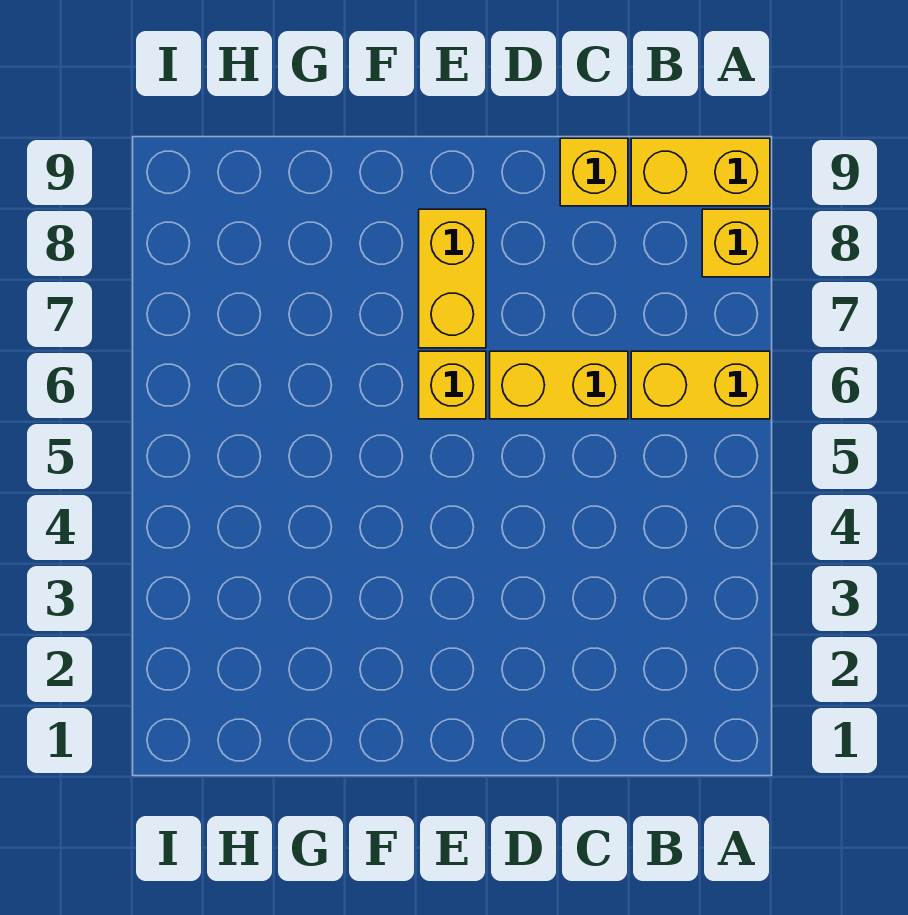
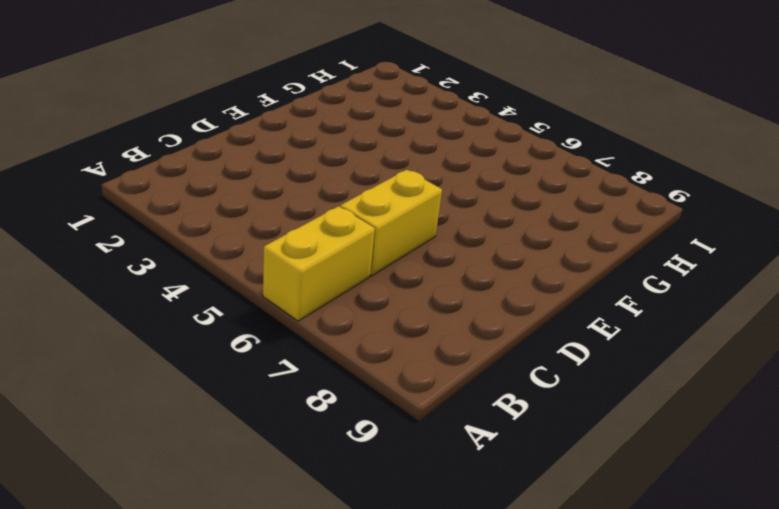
none -> yellow brick A8 level 1
none -> yellow brick A9:B9 level 1

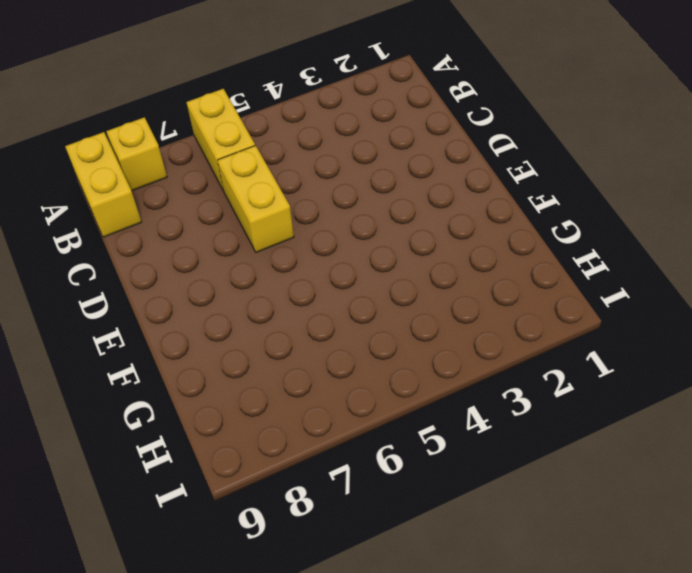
none -> yellow brick C9 level 1
none -> yellow brick E6 level 1

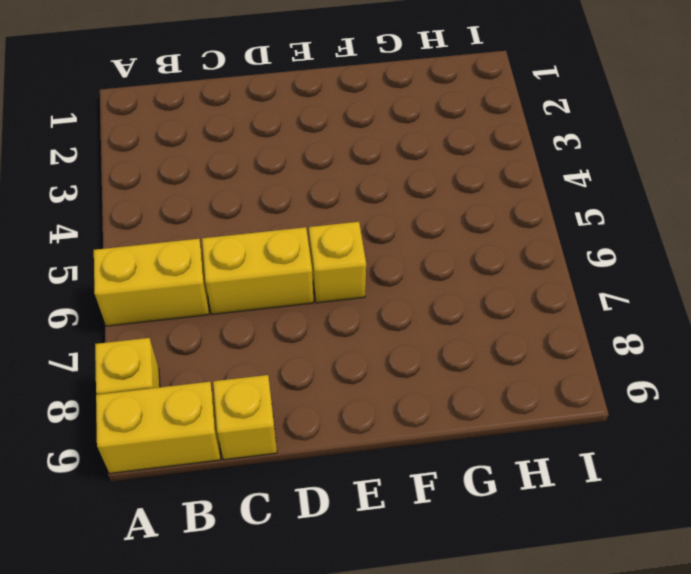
none -> yellow brick E7:E8 level 1

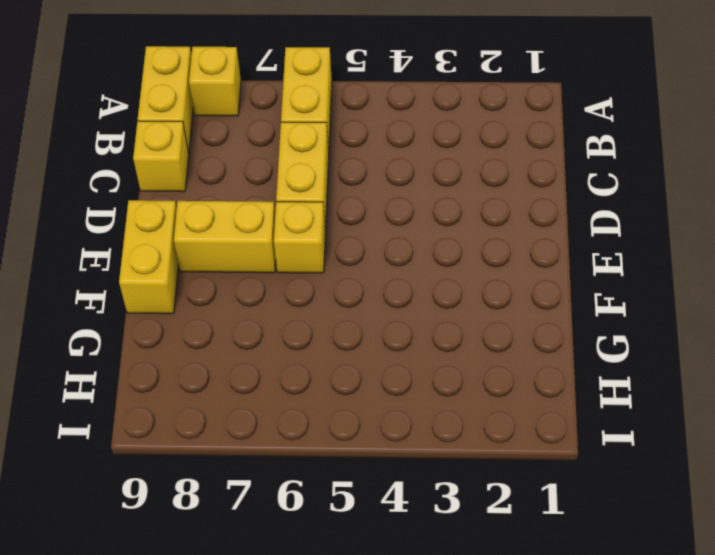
yellow brick E9:F9 level 1 -> none

